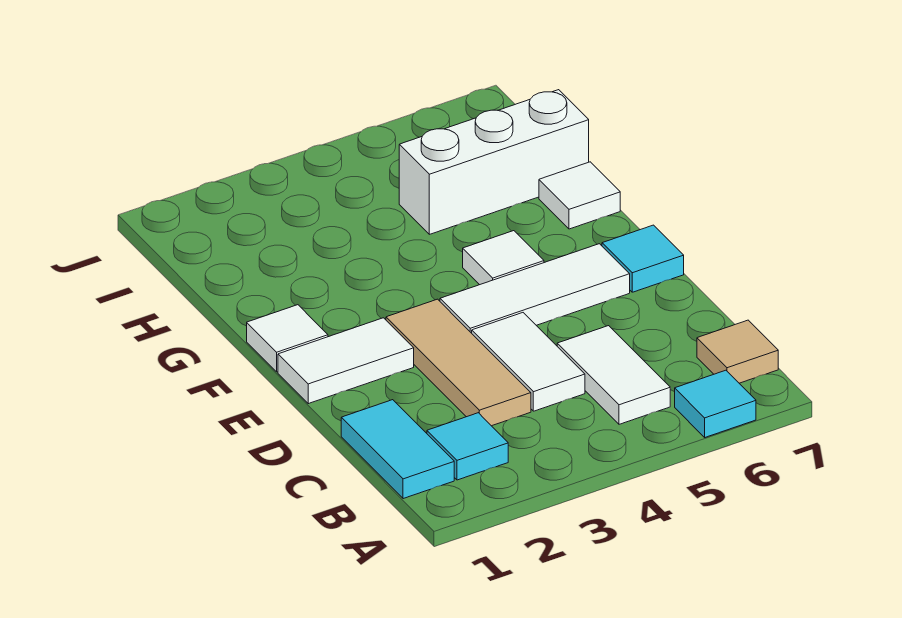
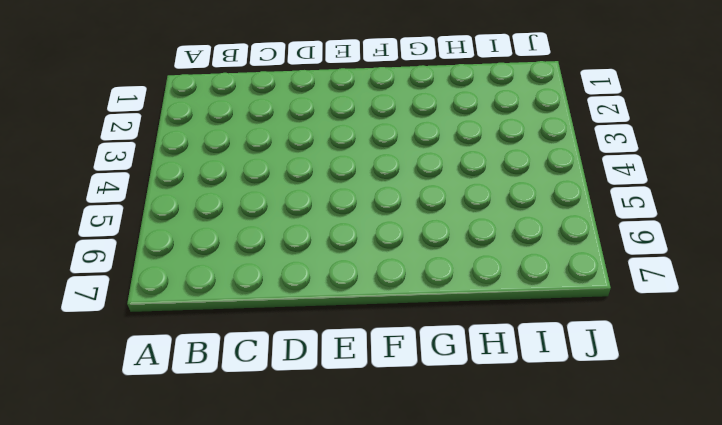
none -> cyan tile A6 level 1
none -> cyan tile B1:C1 level 1
none -> cyan tile B2 level 1

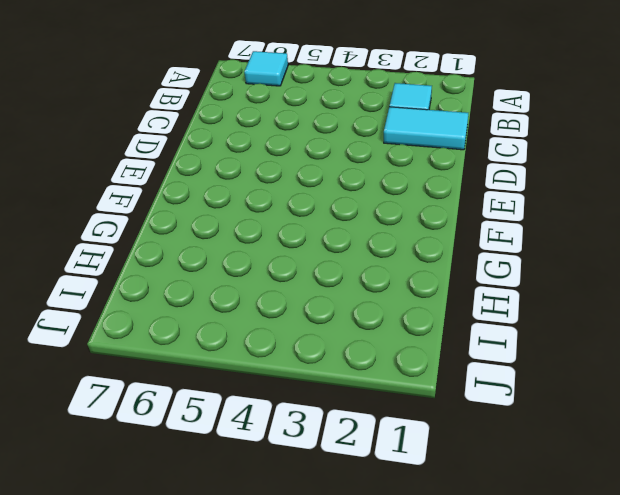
cyan tile C1:C2 level 1 -> cyan tile B1:C1 level 1
none -> white tile B5:C5 level 1
none -> tan tile B7 level 1
none -> tan tile C3:E3 level 1

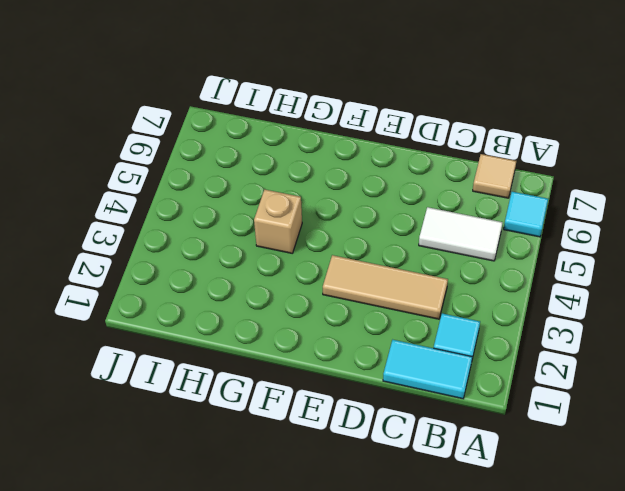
tan brick G4 level 1 -> none
none -> white tile C4:D4 level 1
none -> white tile E1:E2 level 1
none -> white tile E4:E6 level 1

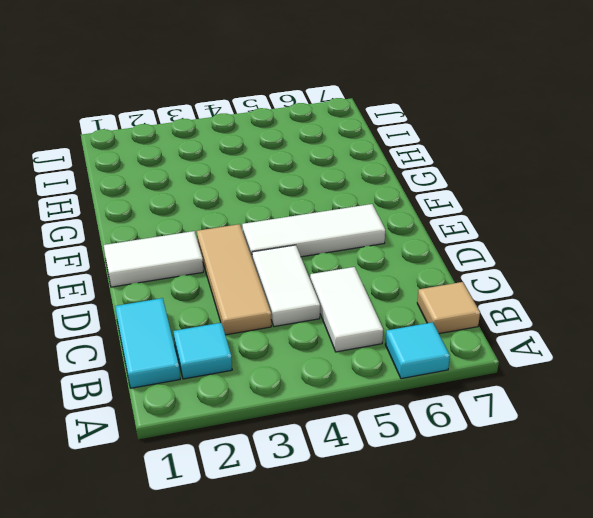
none -> cyan tile E7 level 1
none -> white tile F1 level 1
none -> white tile F5 level 1

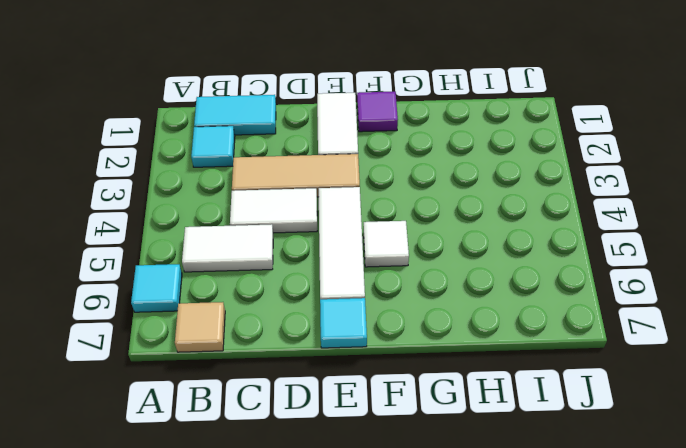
purple tile F1 level 1 -> white tile F1 level 1
none -> white tile G7 level 1
none -> white brick H5:H7 level 1

